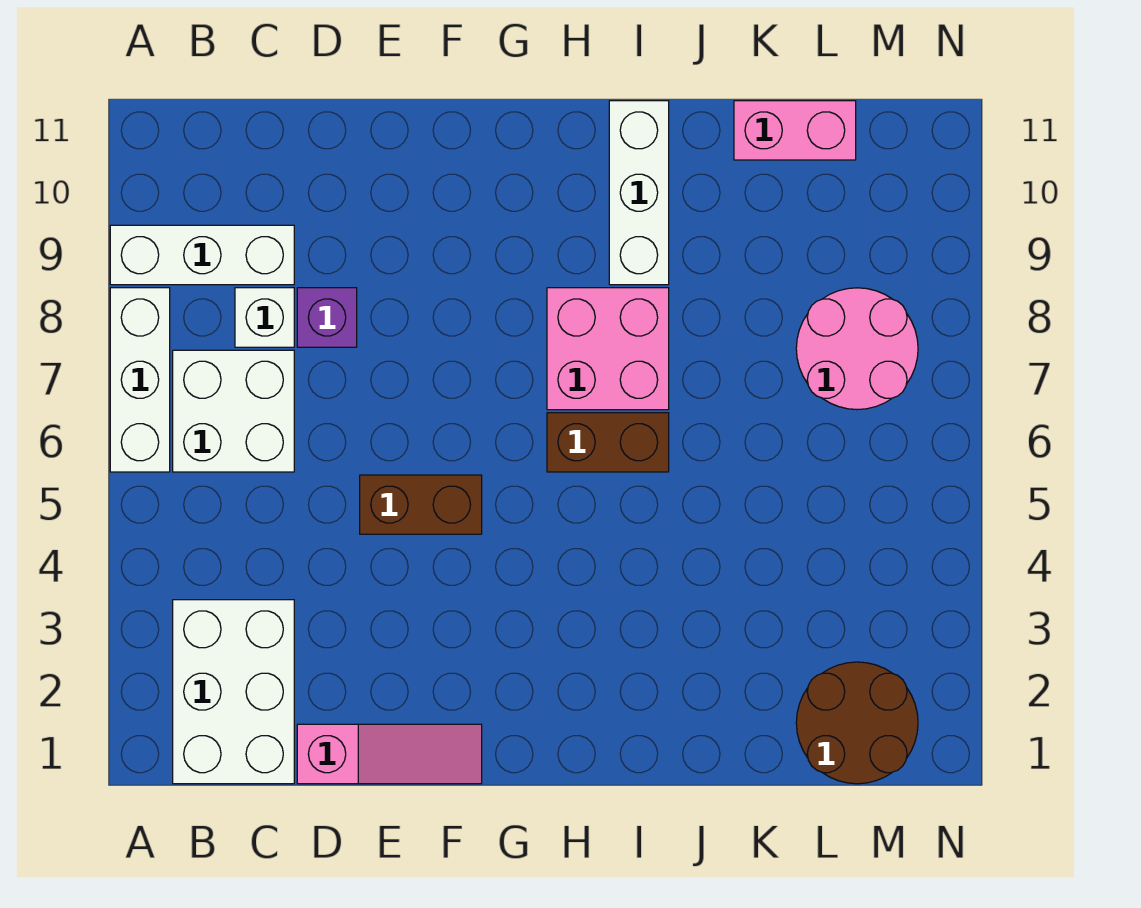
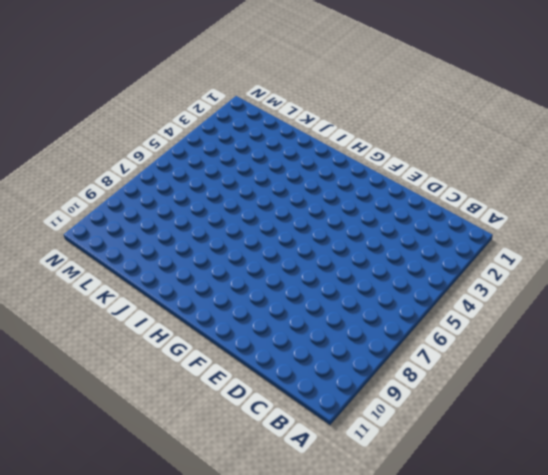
none -> white brick A6:A8 level 1
none -> white brick A9:C9 level 1
none -> white brick B1:C3 level 1

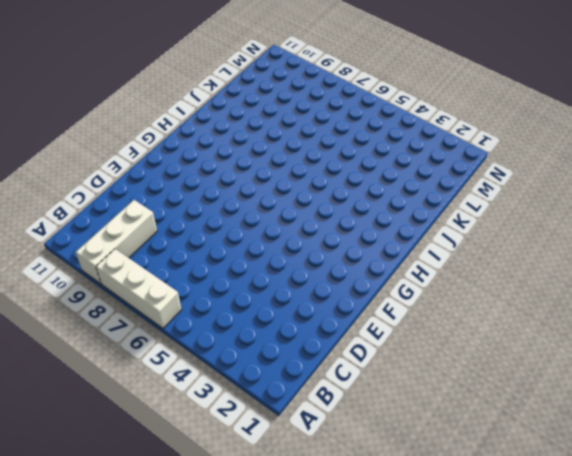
none -> white brick B1:C3 level 1
none -> white brick B6:C7 level 1
none -> white brick C8 level 1

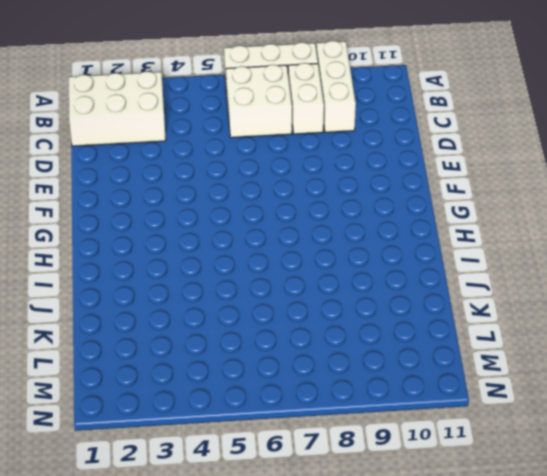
white brick B8:C8 level 1 -> white brick C8 level 1
none -> pink slope D1:F1 level 1 top D
none -> purple brick D8 level 1
none -> brown brick E5:F5 level 1

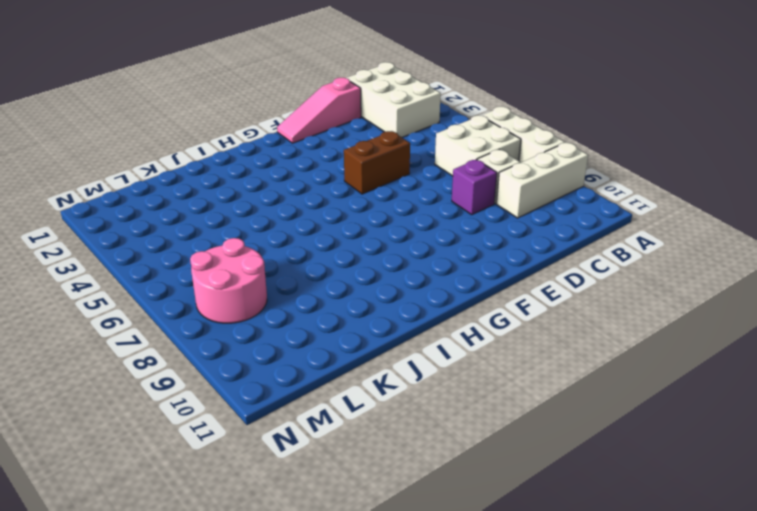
none -> brown brick H6:I6 level 1
none -> pink brick H7:I8 level 1
none -> white brick I9:I11 level 1

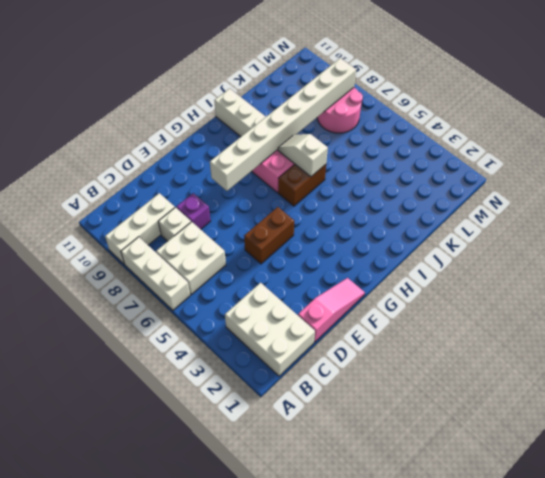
white brick F8:M8 level 2 -> none
white slope I6:I7 level 2 top 6 -> none
none -> pink brick K11:L11 level 1
none -> brown round brick L1:M2 level 1

